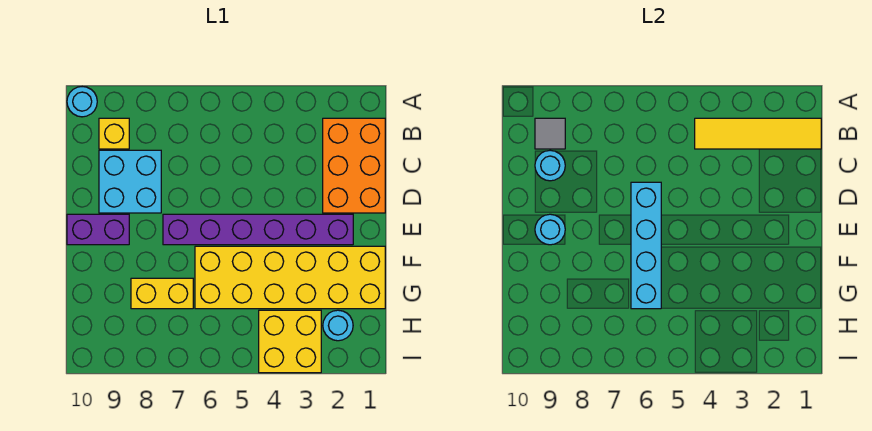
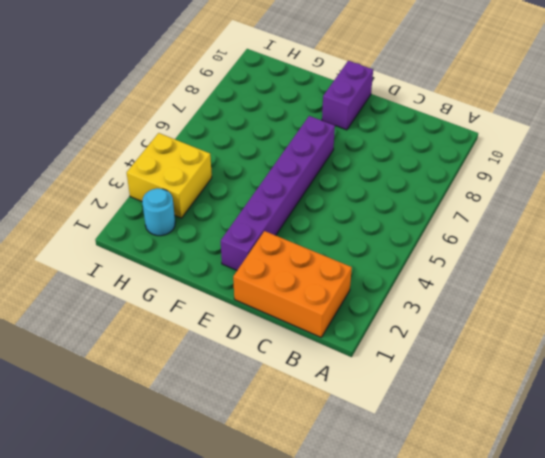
none -> cyan round brick A10 level 1
none -> yellow brick B9 level 1
none -> cyan brick C8:D9 level 1

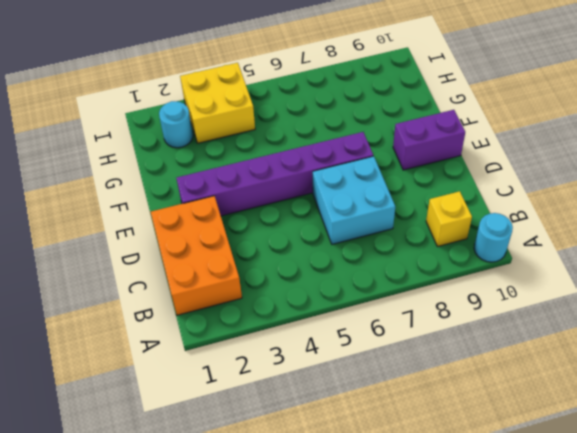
cyan brick C6:D7 level 1 -> cyan brick C8:D9 level 1
none -> yellow brick F1:G6 level 1
none -> yellow brick G7:G8 level 1
none -> yellow tile B1:B4 level 2

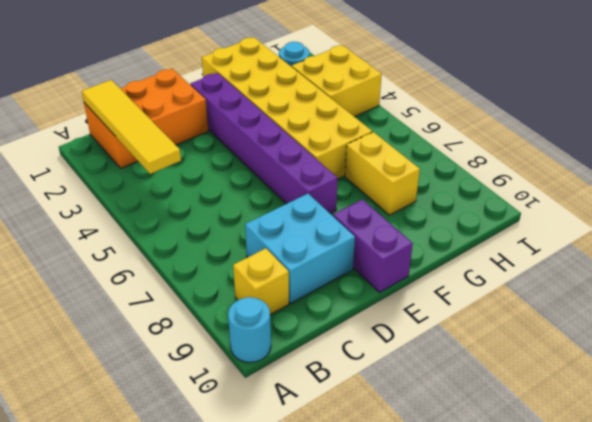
none -> grey tile B9 level 2
none -> cyan round brick C9 level 2
none -> cyan brick D6:G6 level 2

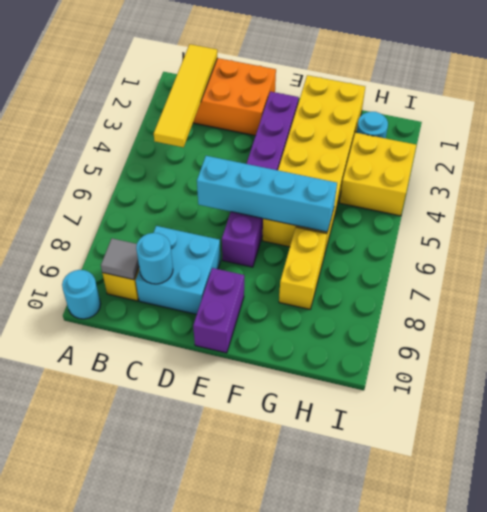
none -> cyan round brick E9 level 2

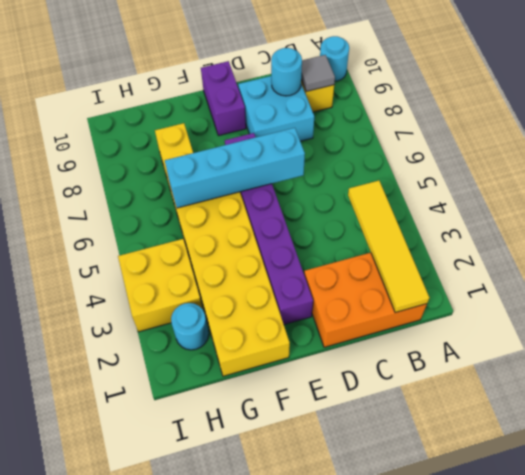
none -> cyan round brick E9 level 2

